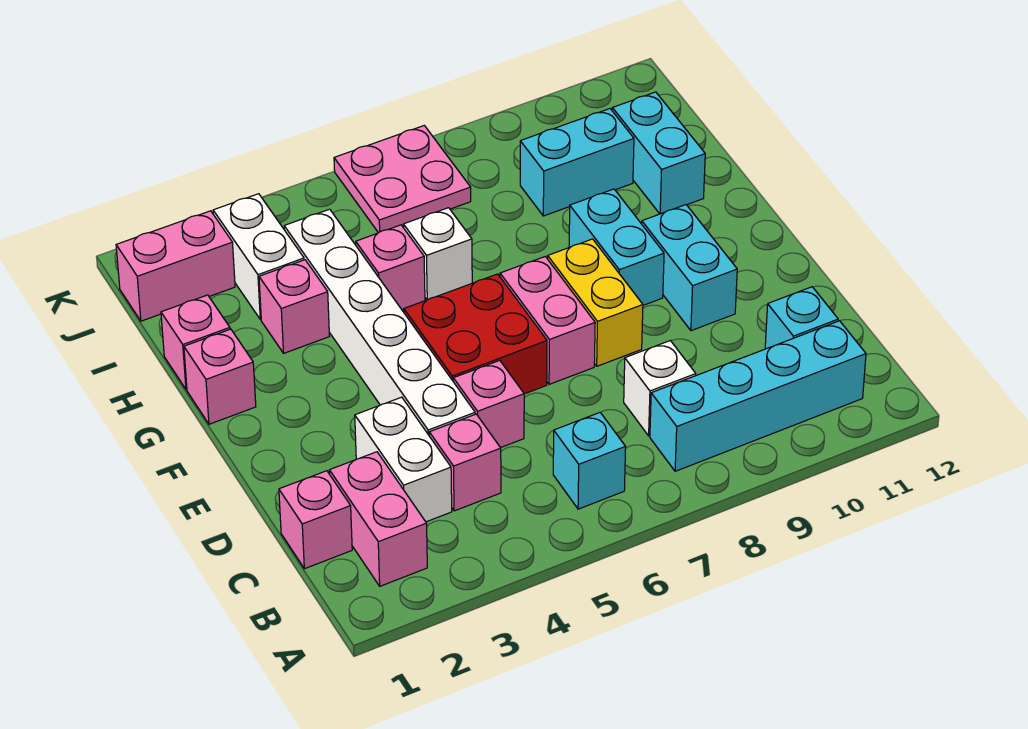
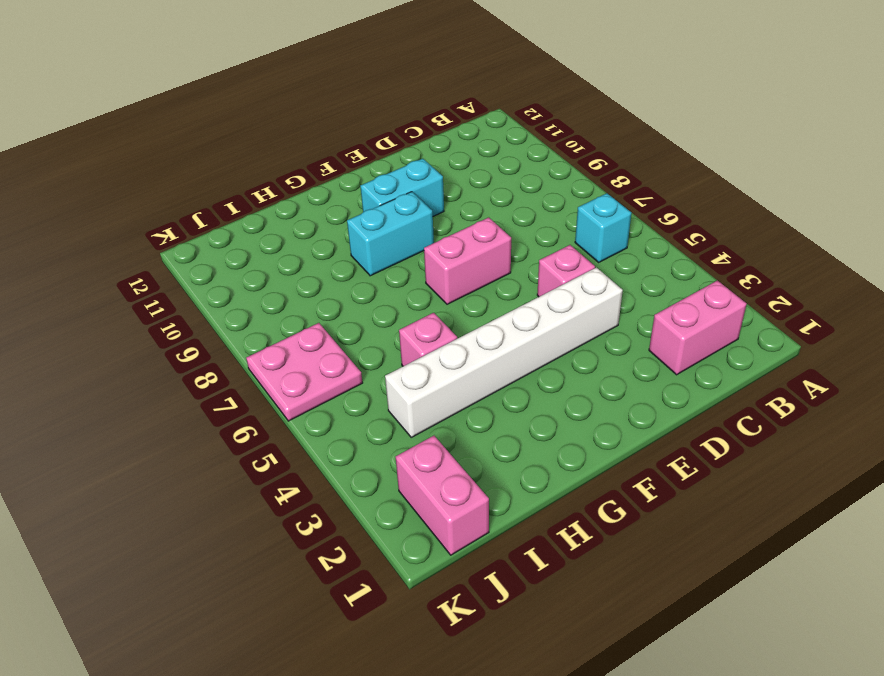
none -> cyan brick B8:B11 level 1
none -> pink brick C1 level 1
none -> white brick C3:D3 level 1

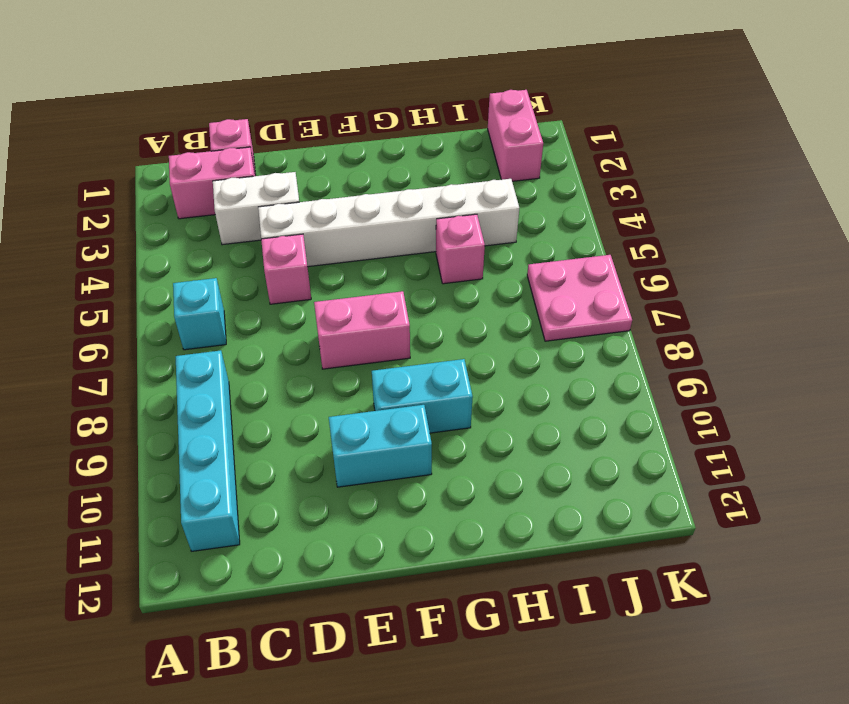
none -> pink brick C4 level 1
none -> white brick C8 level 1
none -> cyan brick C11 level 1

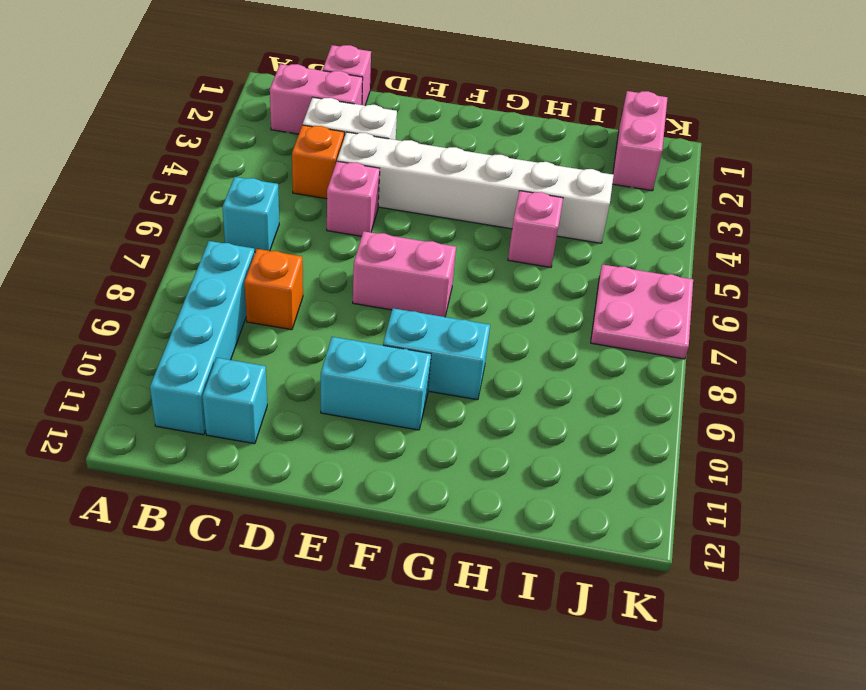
orange brick C4 level 1 -> pink brick C4 level 1
orange brick C8 level 1 -> white brick C8 level 1
none -> red brick E5:F6 level 1
none -> yellow brick E8:F8 level 1
none -> pink brick G1 level 1

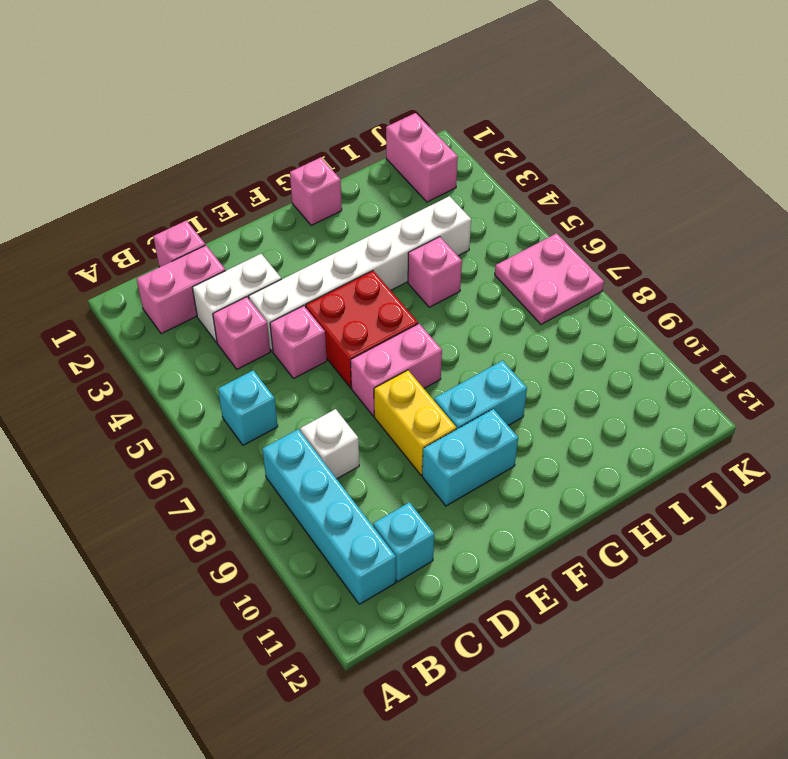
yellow brick E8:E9 level 1 -> yellow brick E8:F8 level 1
none -> pink brick H1 level 1
none -> pink brick H3 level 1
none -> white brick H6 level 1

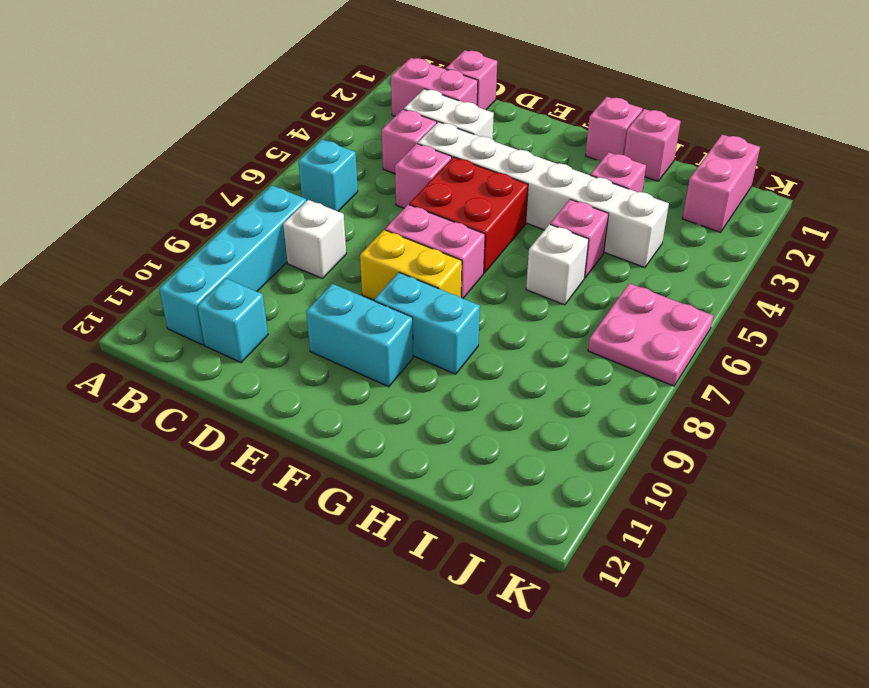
none -> cyan brick H11:I11 level 1
none -> white brick I3:J3 level 1
none -> cyan brick I9:I10 level 1

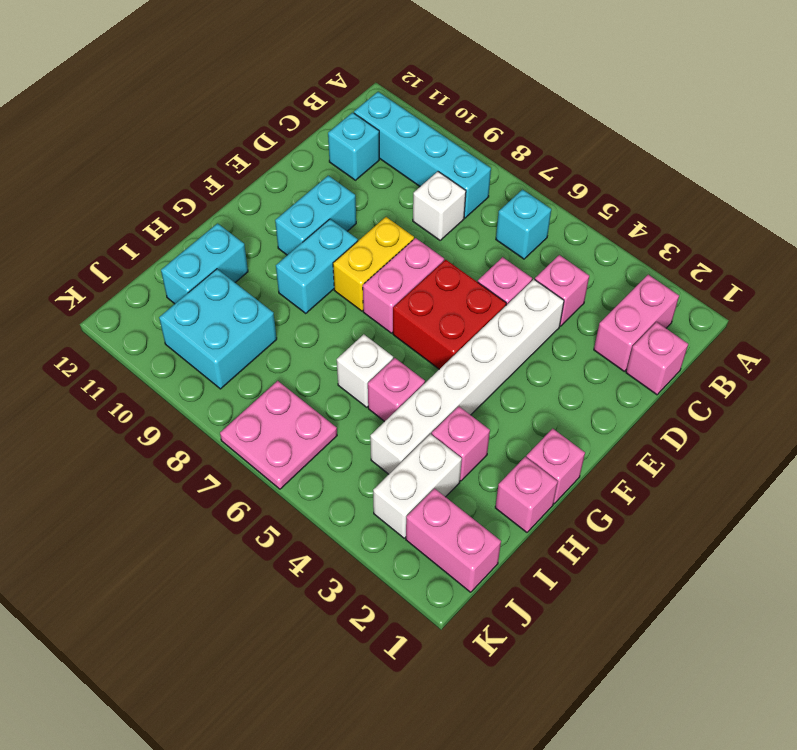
cyan brick I9:J10 level 1 -> cyan brick I9:I10 level 1
none -> white brick C3:D3 level 1

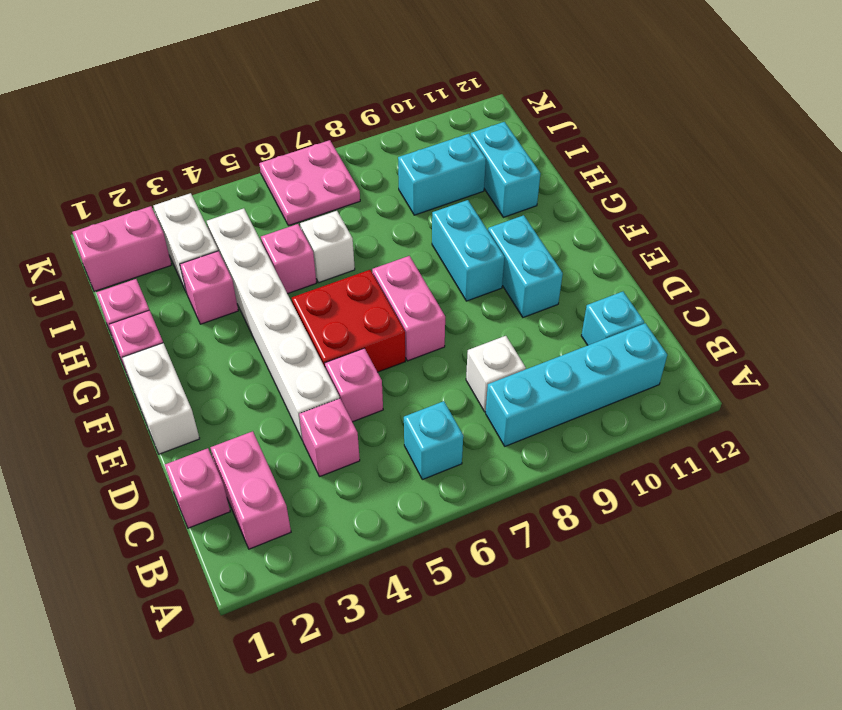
white brick E1:F1 level 1 -> white brick C3:D3 level 1
none -> yellow brick E8:F8 level 1

